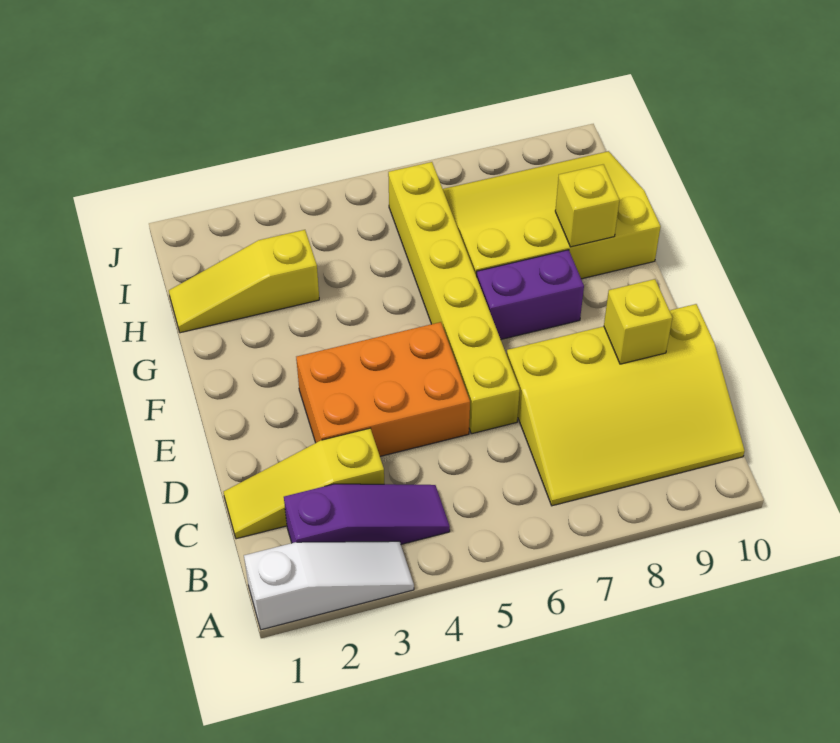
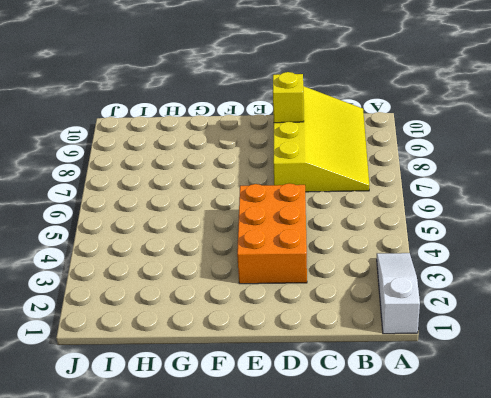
none -> purple slope B2:B4 level 1 top 2
none -> yellow slope C1:C3 level 1 top 3

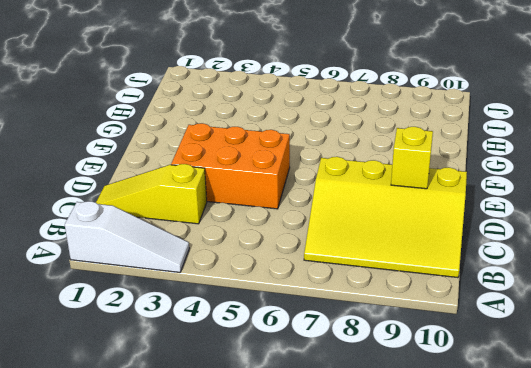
none -> purple slope B2:B4 level 1 top 2
none -> yellow brick D6:I6 level 1

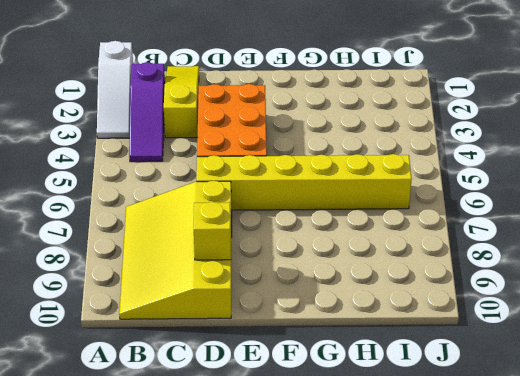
none -> purple brick F7:F8 level 1
none -> yellow slope G7:I10 level 1 top G

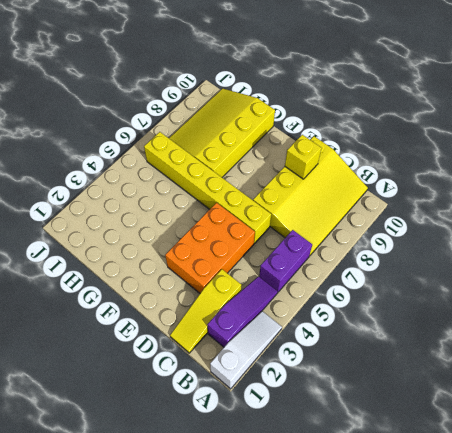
purple brick B5:B6 level 1 -> purple brick F7:F8 level 1
none -> yellow slope H1:H3 level 1 top 3
none -> yellow brick G9 level 2

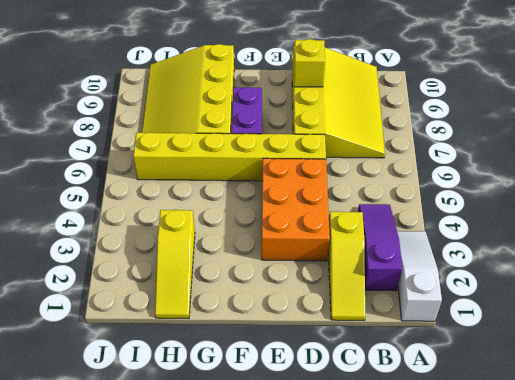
none -> yellow brick G9 level 2

